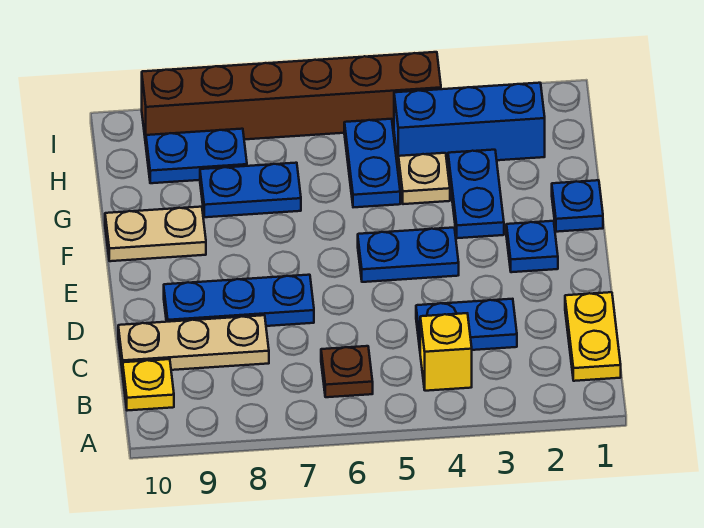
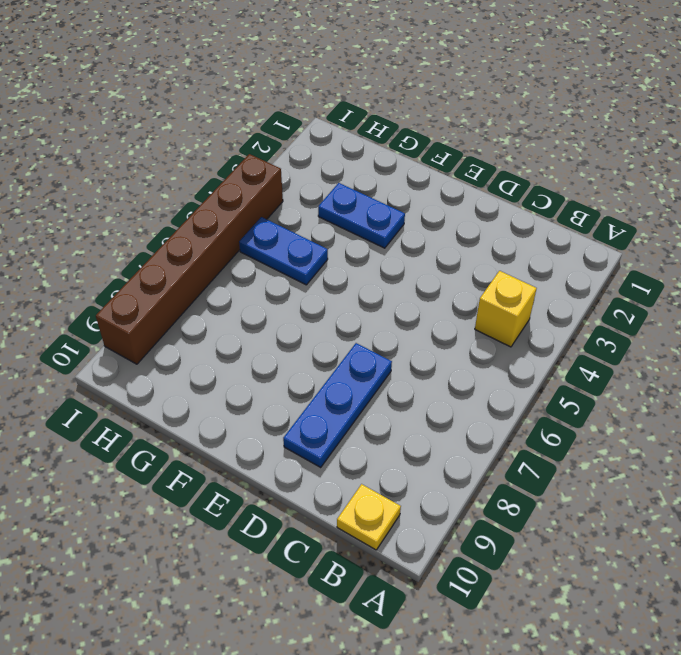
none -> yellow plate B1:C1 level 1
none -> brown plate B6 level 1
none -> blue plate C3:C4 level 1

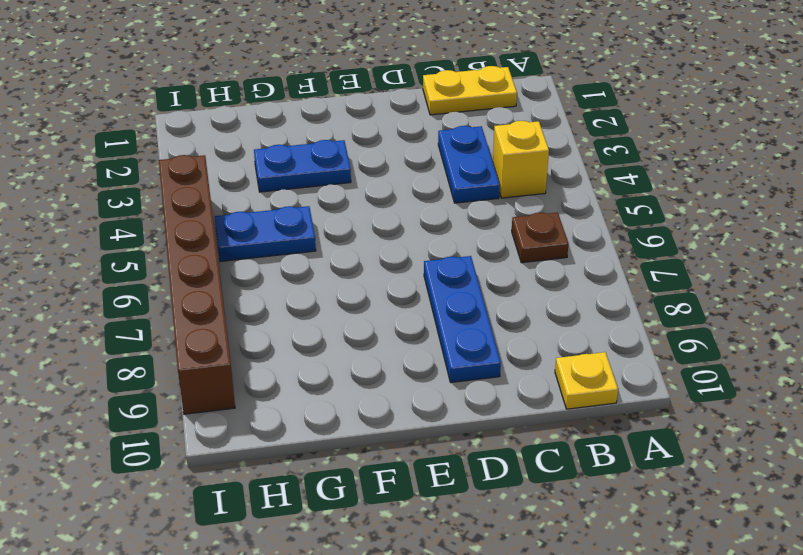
none -> tan plate C8:C10 level 1
none -> blue plate E2 level 1
none -> blue plate E4:E5 level 1

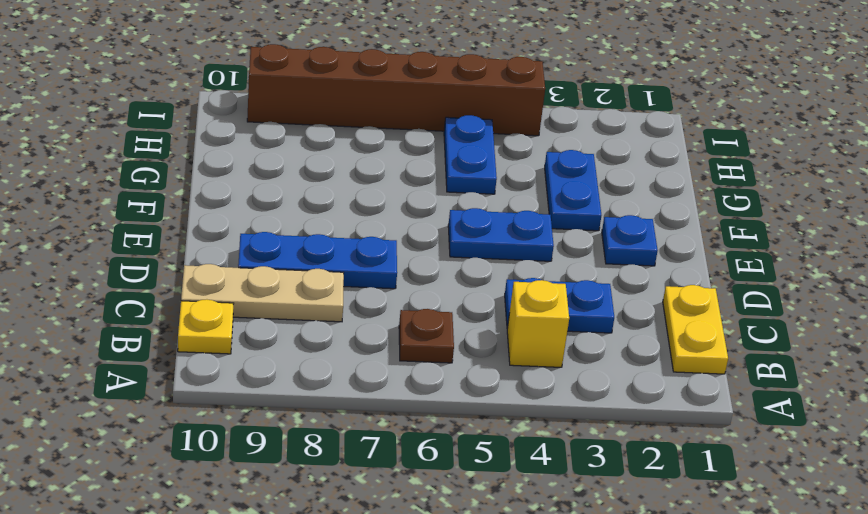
none -> blue plate F1 level 1
none -> tan plate F9:F10 level 1
none -> tan plate G4 level 1

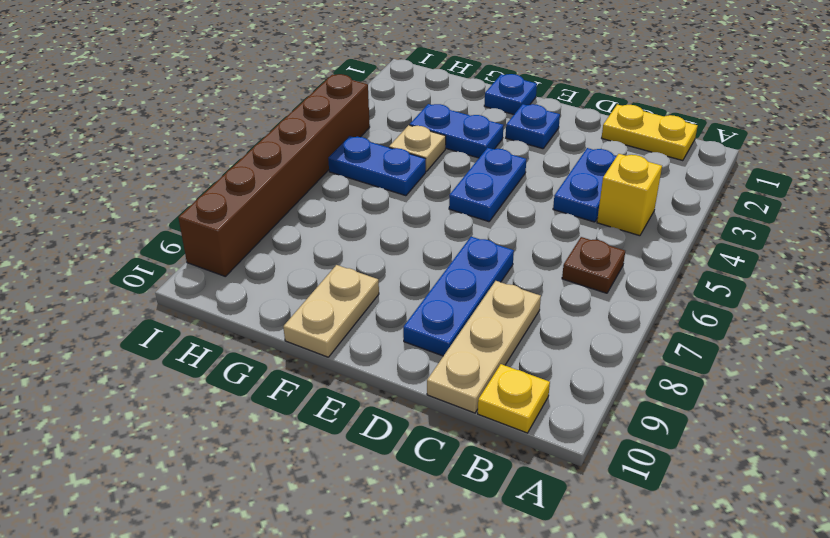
none -> blue plate G7:G8 level 1
none -> blue brick H2:H4 level 1
none -> blue plate H8:H9 level 1

